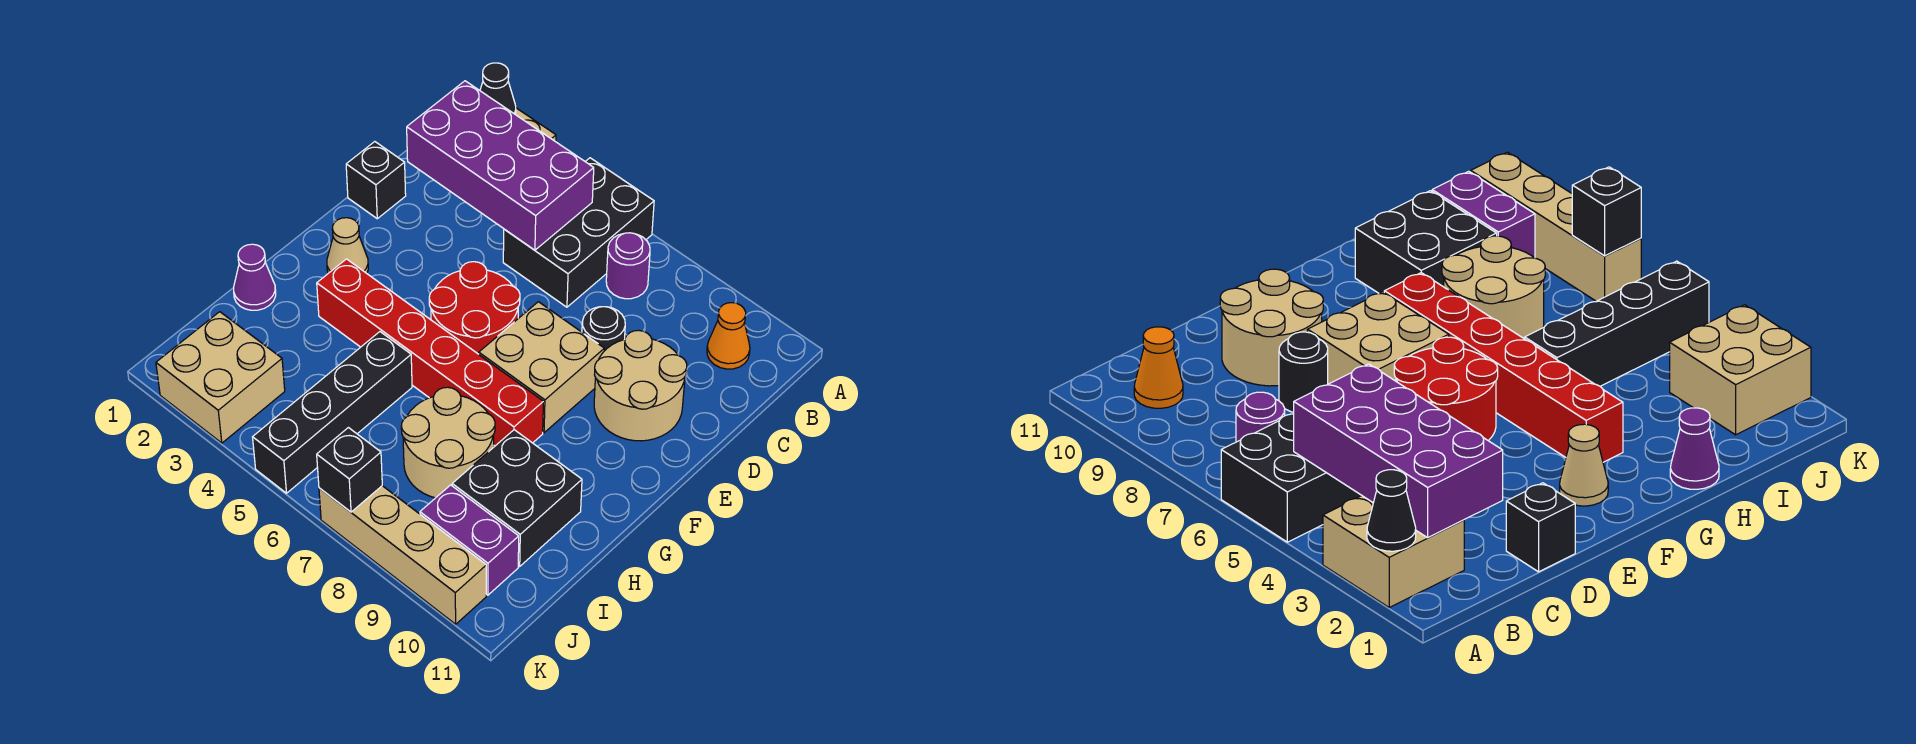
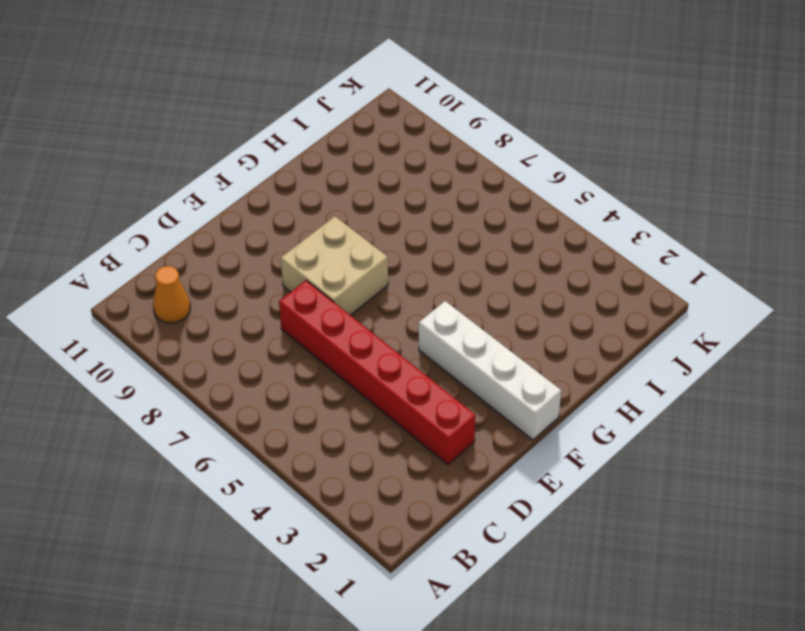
red brick D2:D7 level 1 -> red brick G3:G8 level 1
white brick F1:F4 level 1 -> tan cone F2 level 1
none -> tan brick A2:B3 level 1
none -> black brick A5:C6 level 1
none -> purple round brick B7 level 1

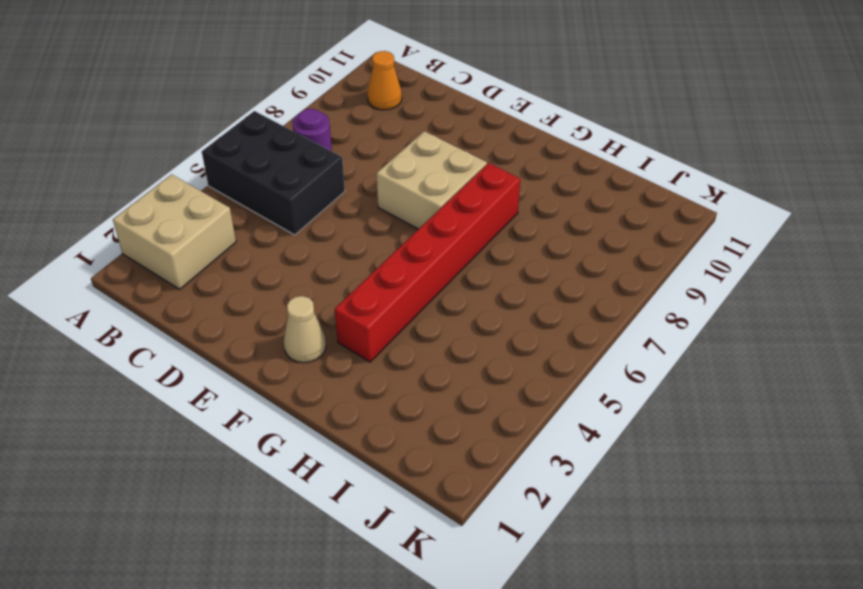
none -> black brick D1 level 1
none -> black round brick D8 level 1
none -> tan round brick D9:E10 level 1

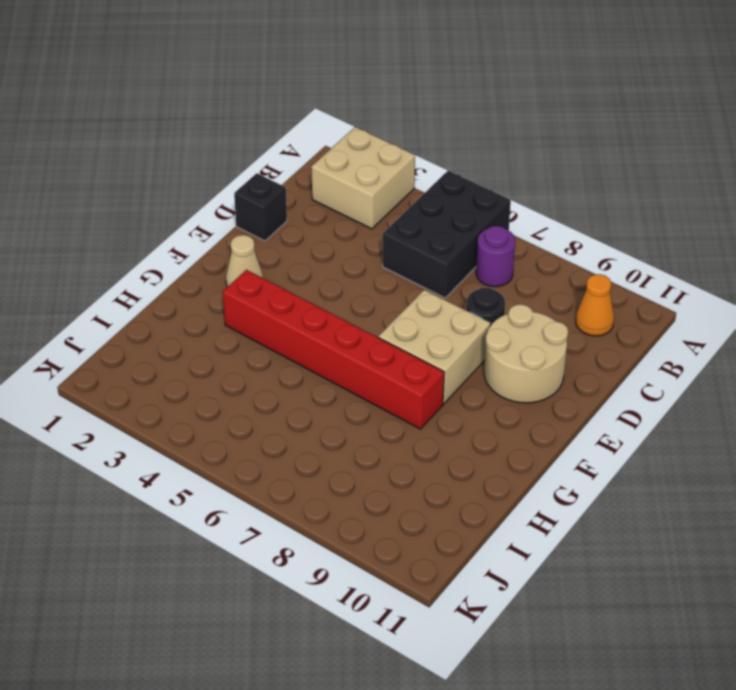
none -> red round brick E5:F6 level 1
none -> purple cone H1 level 1
none -> black brick H5:K5 level 1

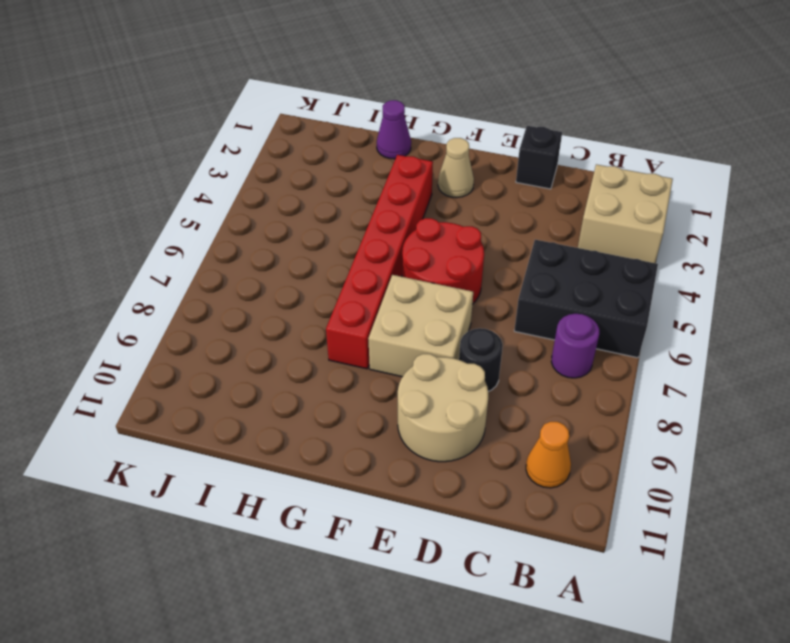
none -> black brick H5:K5 level 1
none -> tan round brick H7:I8 level 1
none -> black brick H9:I10 level 1

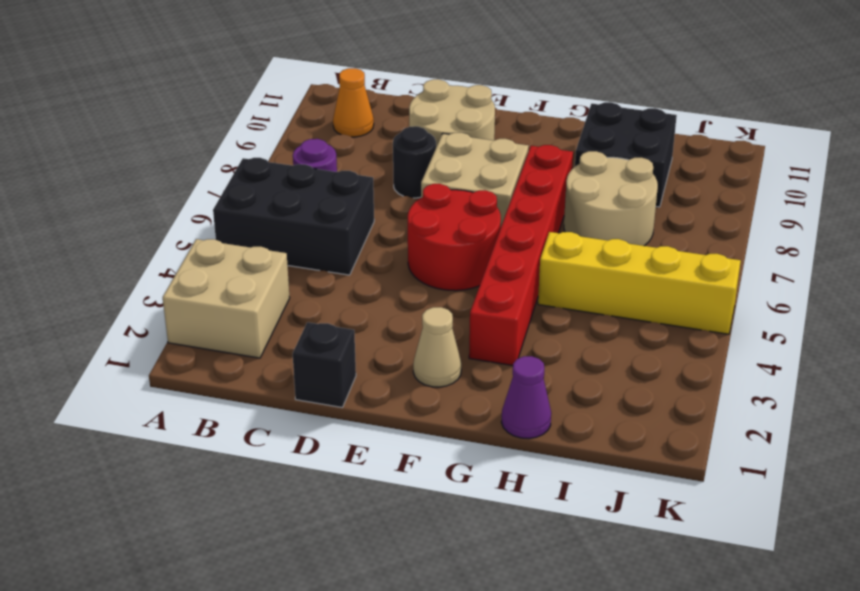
yellow brick H5:K5 level 1 -> black brick H5:K5 level 1
none -> tan brick J2:K3 level 1
none -> purple brick J9:J10 level 1
none -> tan brick K7:K10 level 1

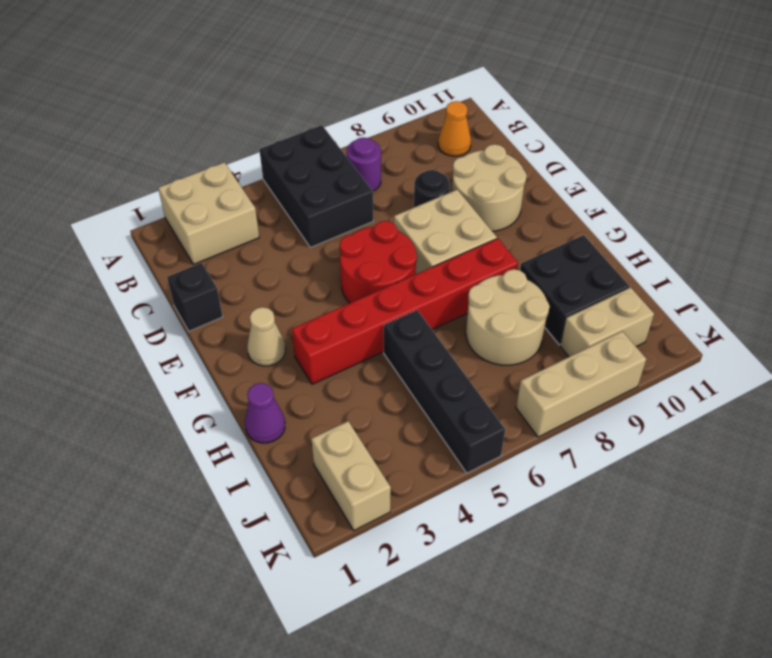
tan brick J2:K2 level 1 -> tan brick J2:K3 level 1
tan brick J9:J10 level 1 -> purple brick J9:J10 level 1
tan brick K7:K9 level 1 -> tan brick K7:K10 level 1
none -> black cone A2 level 2
none -> purple brick B2:C5 level 2
none -> black brick K7 level 2

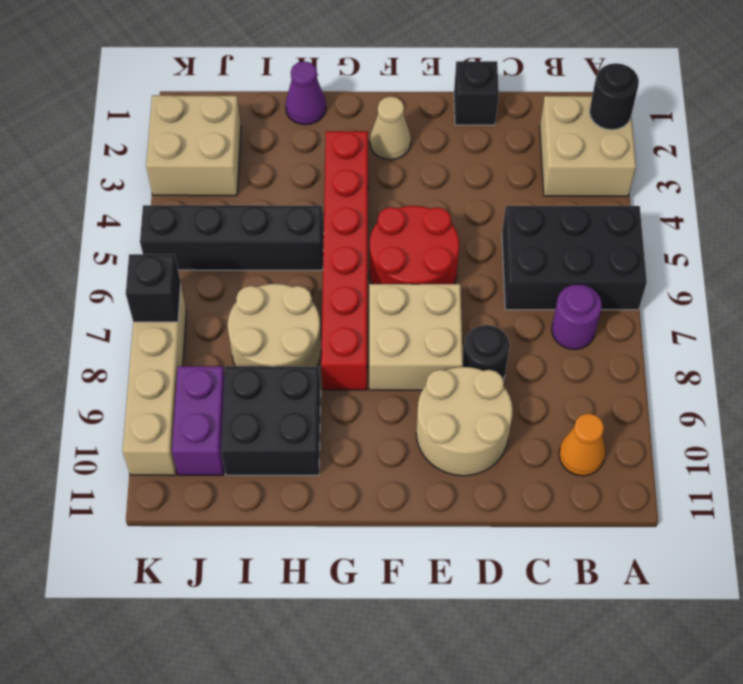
black round brick A2 level 2 -> black cone A2 level 2
none -> purple brick B2:C5 level 2

